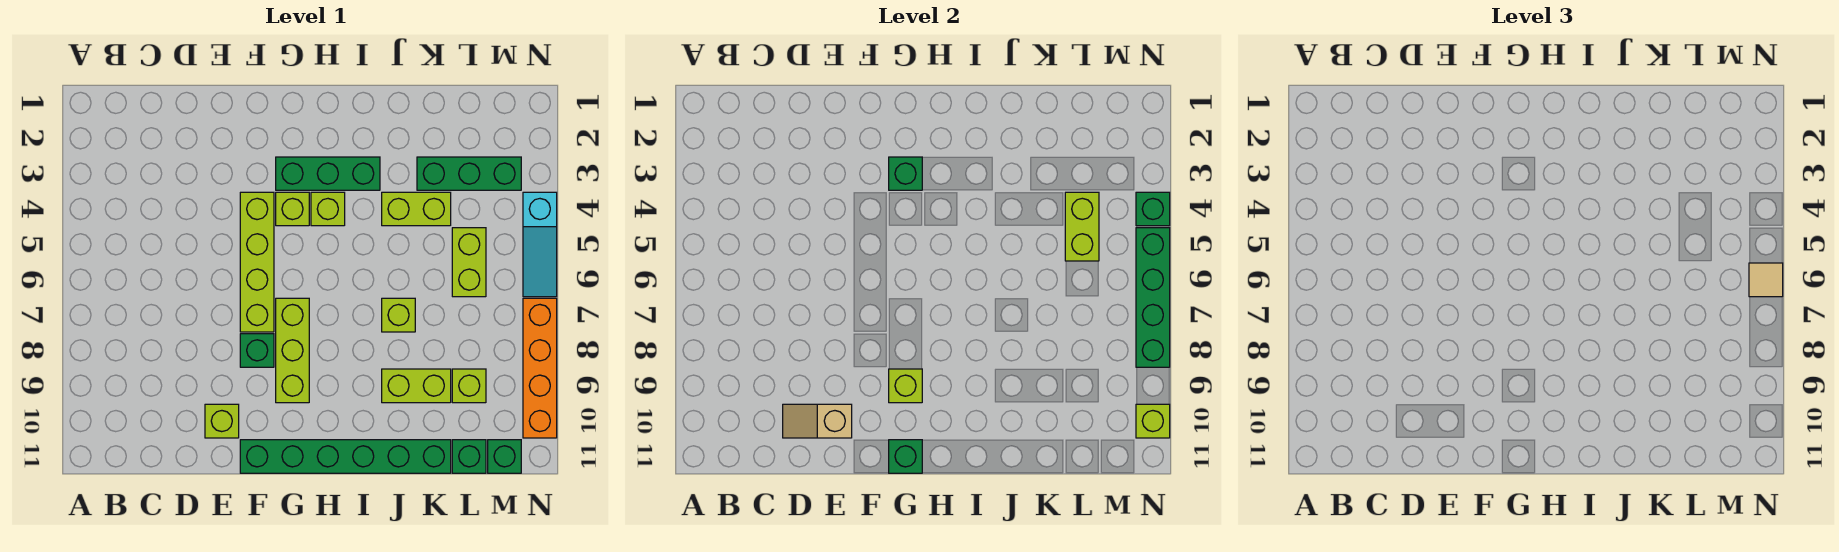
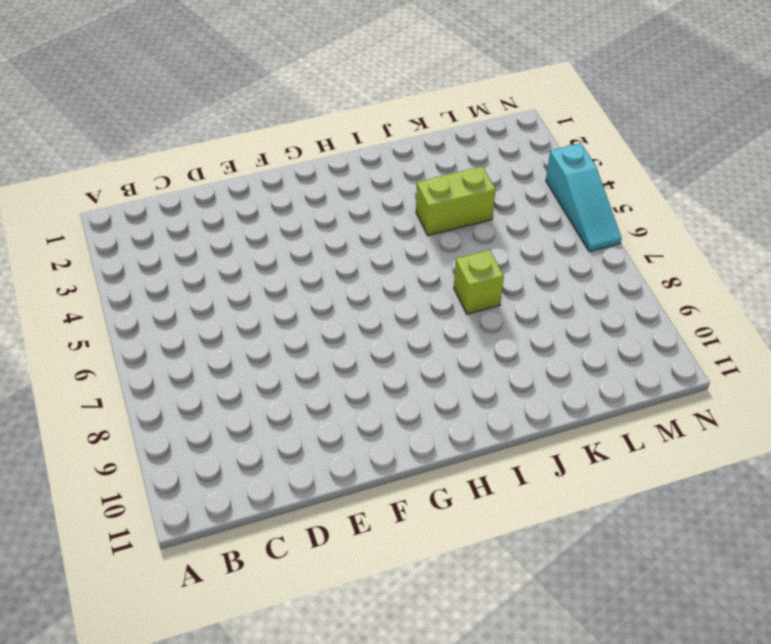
none -> lime brick E10 level 1
none -> lime brick F4:F7 level 1
none -> green brick F8 level 1

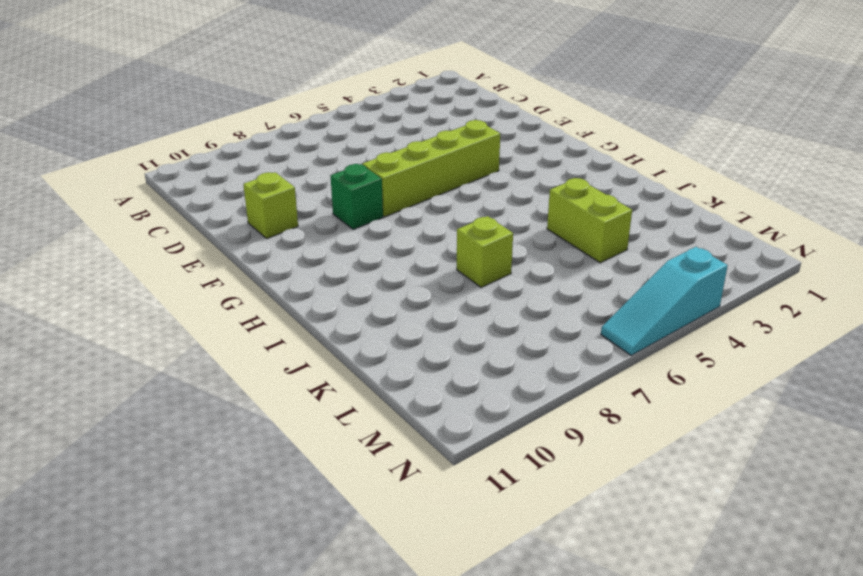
none -> green brick F11:K11 level 1
none -> green brick G3:I3 level 1
none -> lime brick G4 level 1

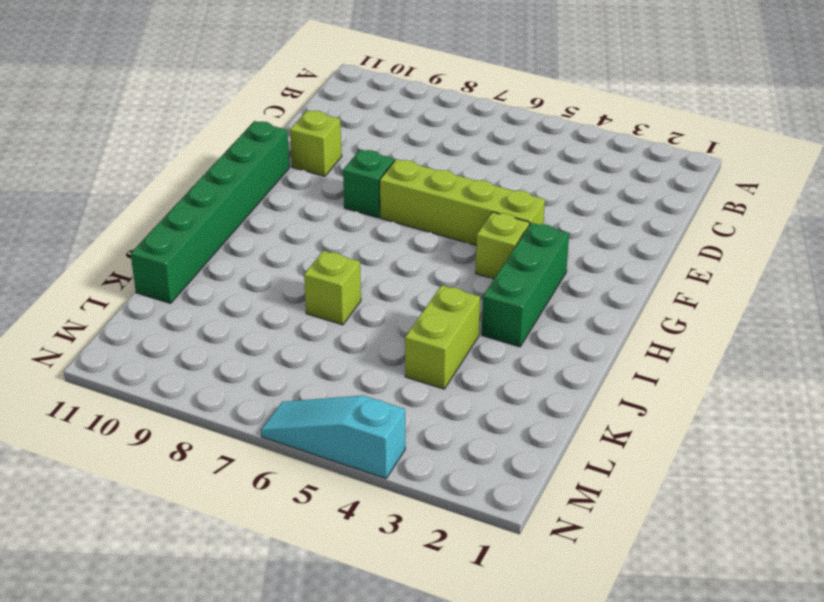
none -> lime brick G7:G9 level 1
none -> lime brick H4 level 1
none -> lime brick J9:K9 level 1

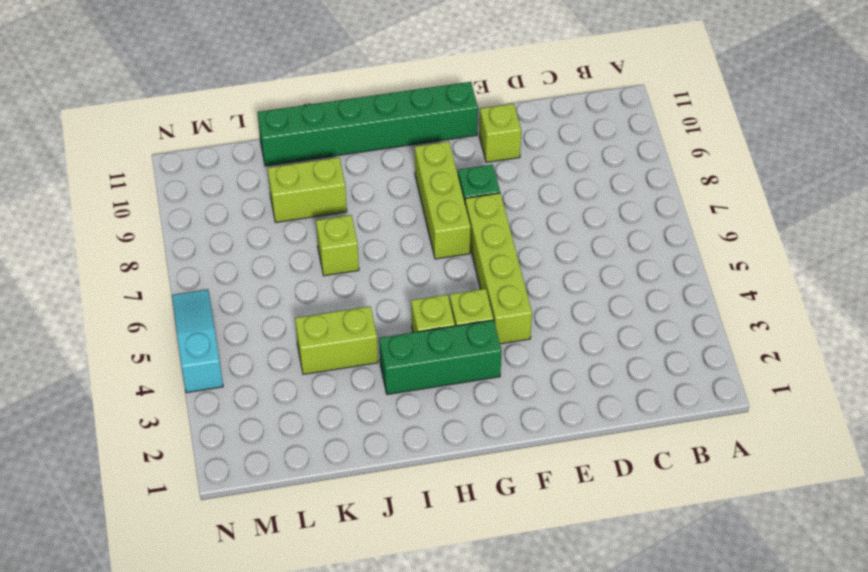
none -> green brick K3:M3 level 1
none -> lime brick L5:L6 level 1
none -> lime brick L9 level 1

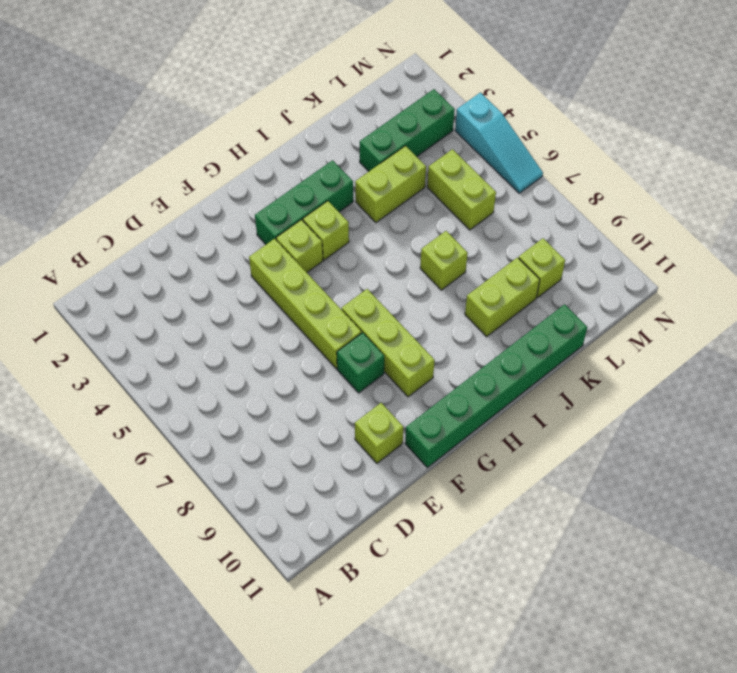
none -> green brick L11 level 1
none -> green brick M11 level 1
none -> orange brick N7:N10 level 1

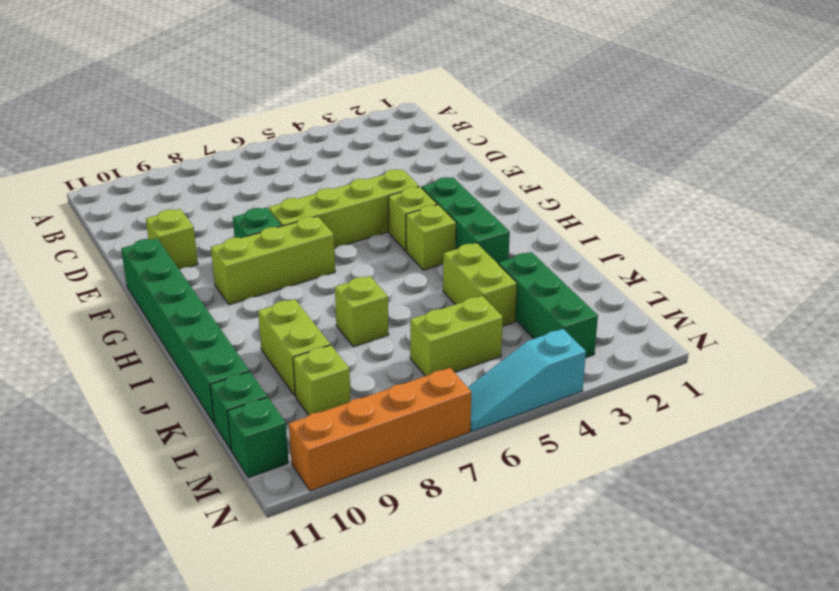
none -> tan slope D10:E10 level 2 top E
none -> green brick G3 level 2
none -> lime brick G9 level 2

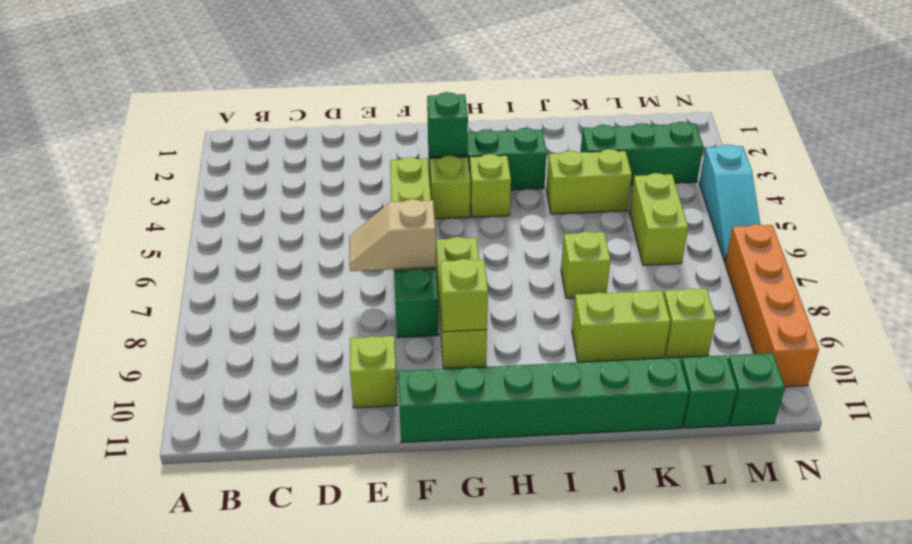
tan slope E7:F7 level 2 top F -> tan slope D10:E10 level 2 top E
none -> green brick G11 level 2
none -> lime brick L4:L5 level 2
none -> green brick N4 level 2

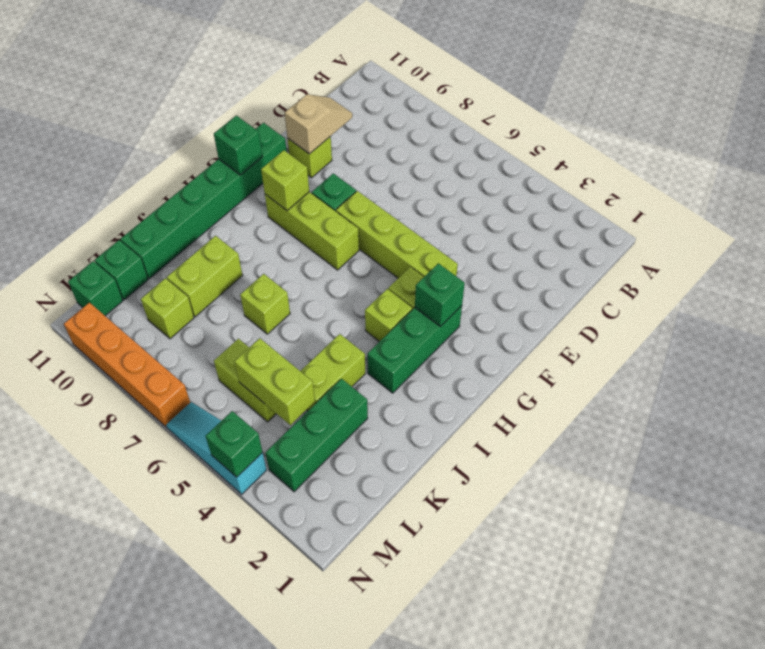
none -> green brick N5:N8 level 2
none -> lime brick N10 level 2
none -> tan tile N6 level 3

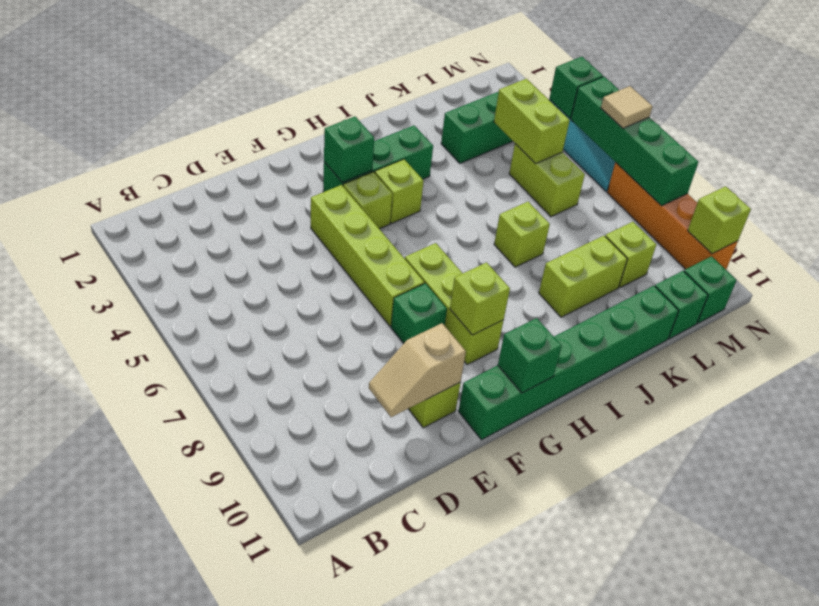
none -> lime brick J4:K4 level 1

